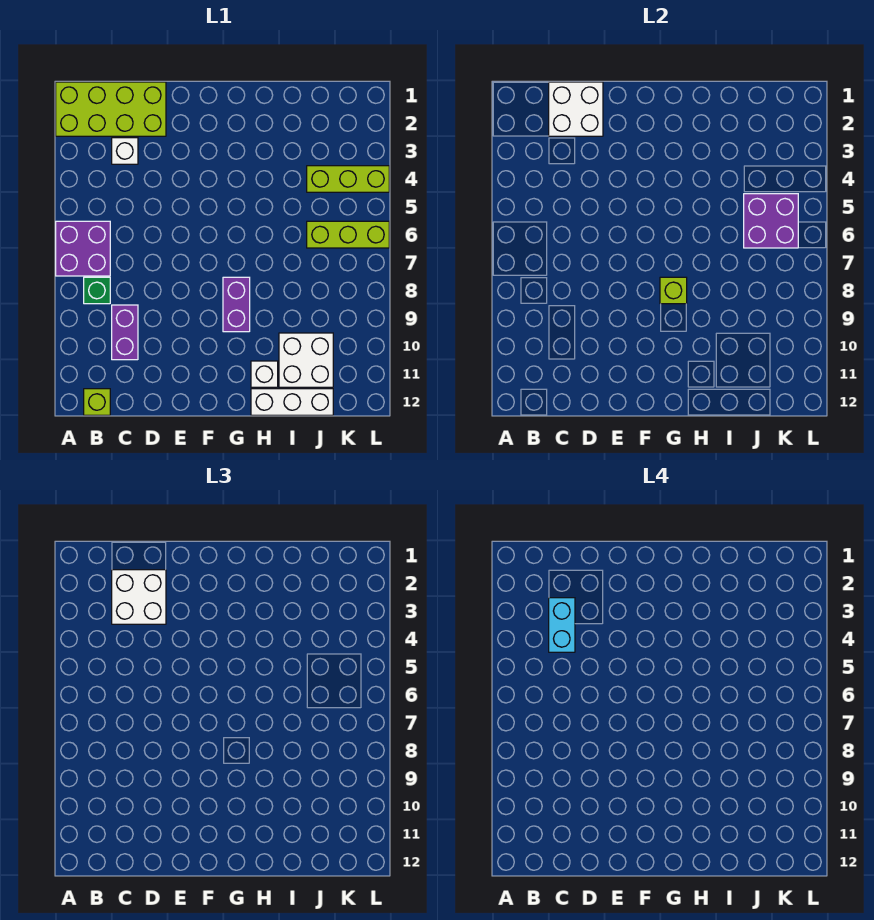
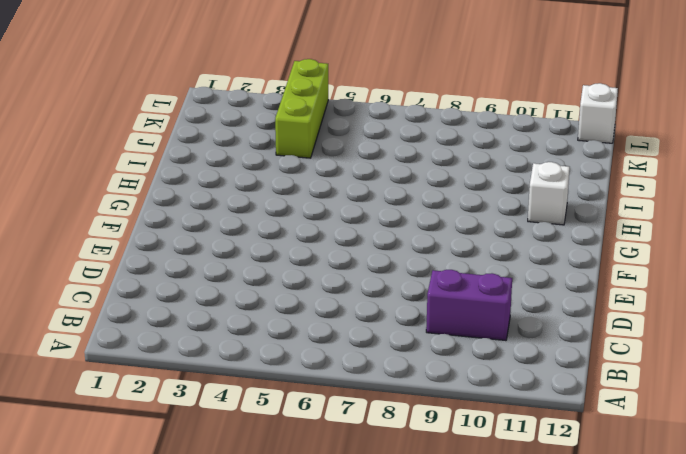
white brick L12 level 1 -> white brick C3 level 1
none -> lime brick A1:D2 level 1
none -> purple brick A6:B7 level 1
none -> green brick B8 level 1

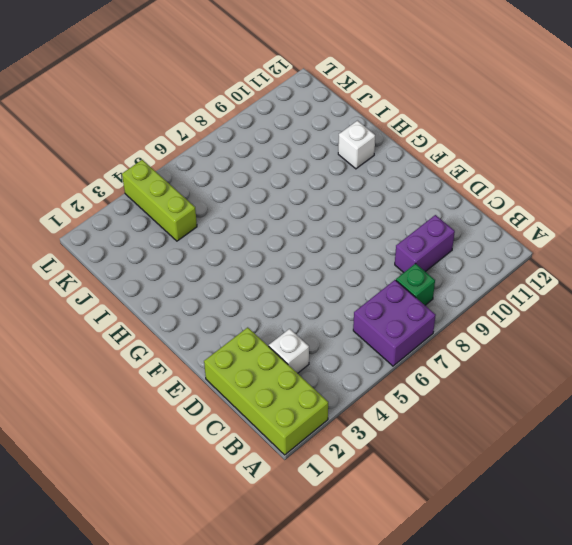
none -> lime brick B12 level 1
none -> purple brick G8:G9 level 1
none -> white brick H12:J12 level 1

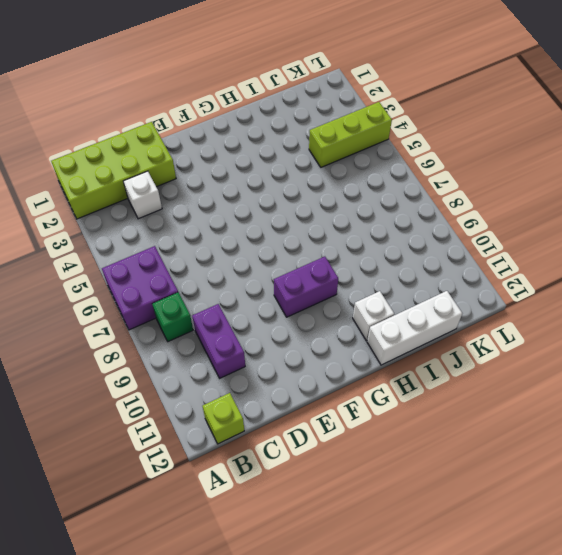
purple brick F9:G9 level 1 -> purple brick G8:G9 level 1
none -> white brick I10:J11 level 1
none -> lime brick J6:L6 level 1
none -> white brick C1:D2 level 2

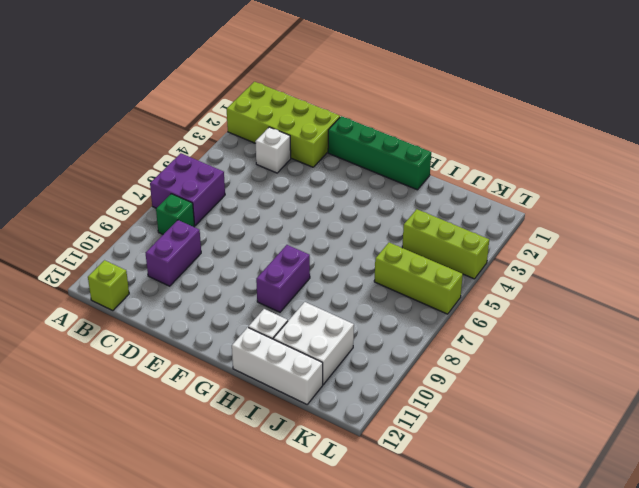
green brick E1:H1 level 1 -> none
none -> white brick C1:D2 level 2
none -> lime brick G8 level 2
none -> purple brick J5:K6 level 2

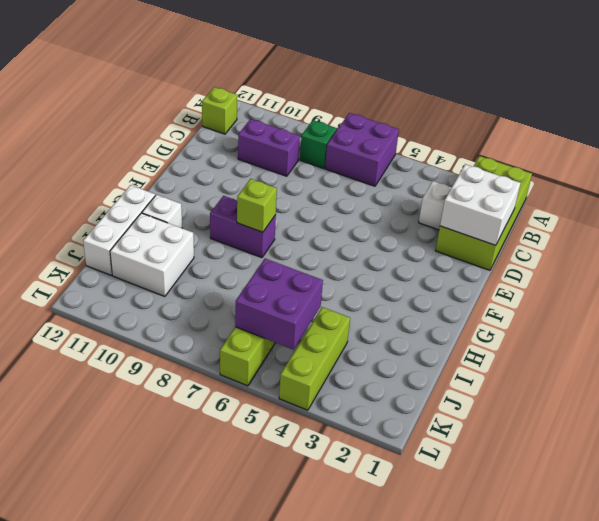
none -> white brick C2:D3 level 3
none -> cyan brick C3:C4 level 4

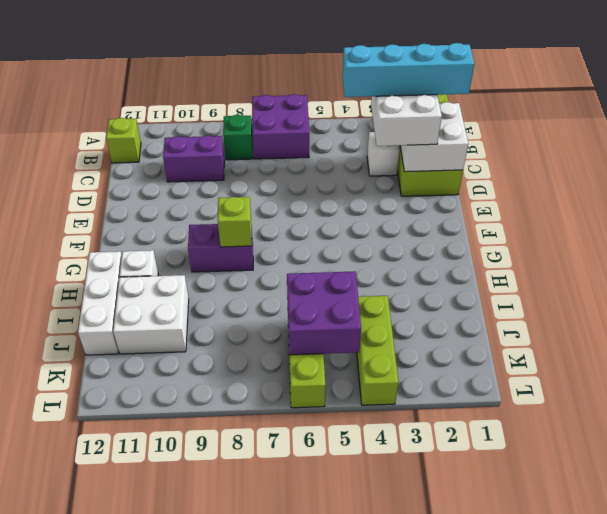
cyan brick C1:C4 level 4 -> cyan brick C3:C4 level 4

